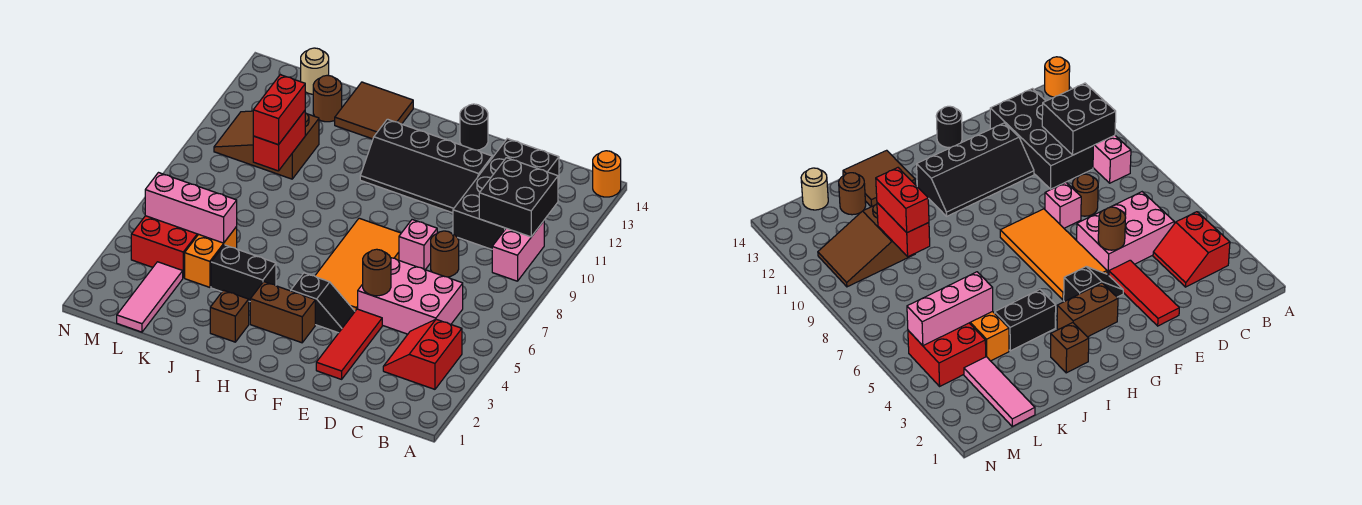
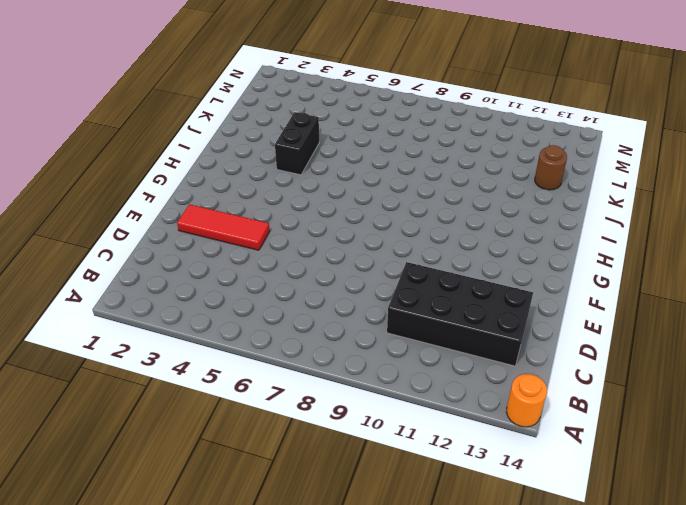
none -> red slope B3:C4 level 1 top B
none -> pink brick B9:B10 level 1
none -> pink brick C5:E6 level 1

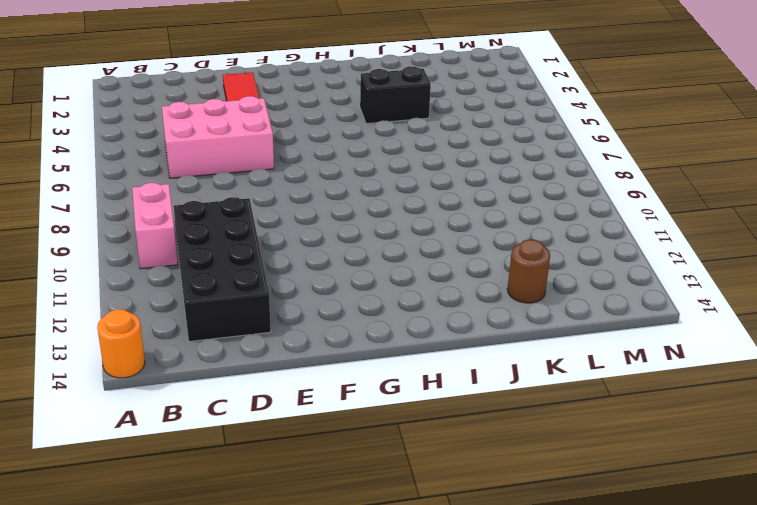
none -> red slope B3:C4 level 1 top B
none -> brown round brick D8 level 1
none -> pink brick E8 level 1

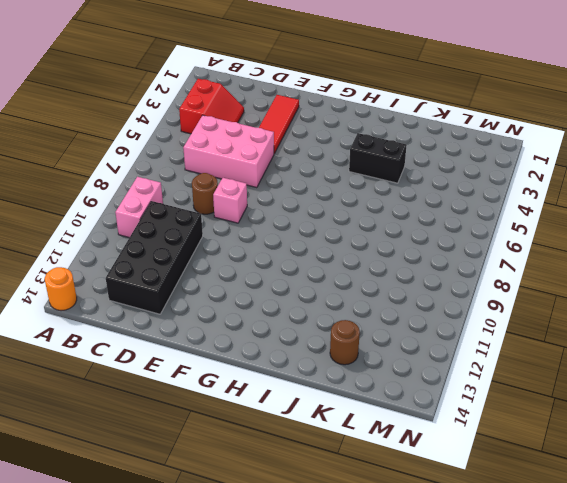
none -> black slope E11:H12 level 1 top 12
none -> black slope F4:G4 level 1 top G
none -> orange tile F5:G8 level 1

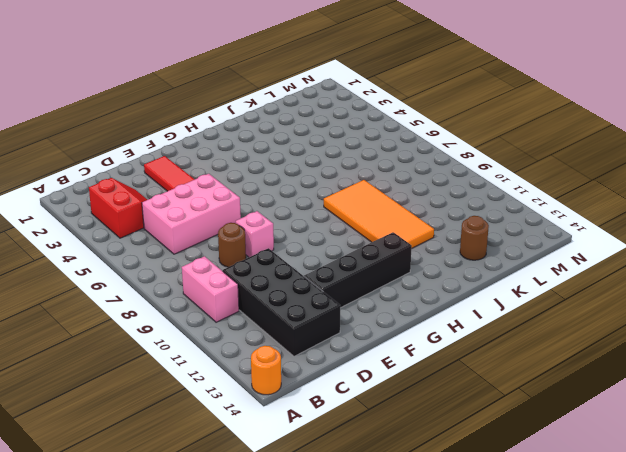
orange tile I8:J11 level 1 -> orange tile F5:G8 level 1
none -> black slope F4:G4 level 1 top G
none -> black round brick F14 level 1
none -> brown brick G3:H3 level 1

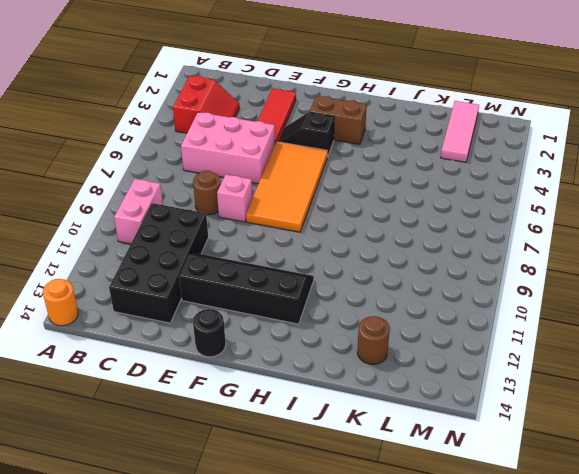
none -> brown brick I2 level 1
none -> black brick I4:J4 level 1
none -> brown tile I13:J14 level 1

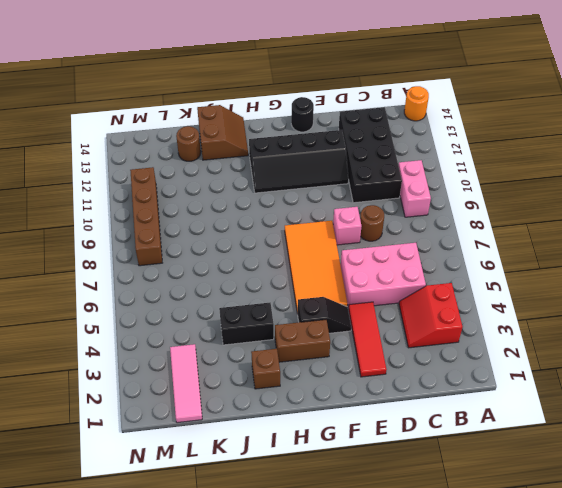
brown slope I13:J14 level 1 top J -> brown tile I13:J14 level 1
brown brick M8:M11 level 1 -> brown slope K10:M11 level 1 top K
none -> orange brick K4:K5 level 1
none -> red brick L4:M5 level 1
none -> tan round brick L14 level 1

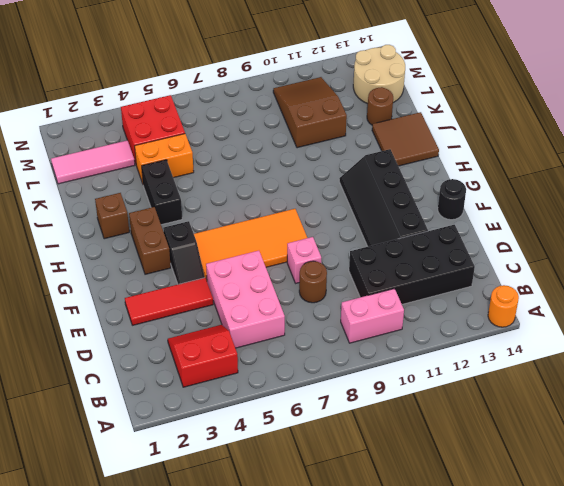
tan round brick L13:M14 level 1 -> tan round brick L14 level 1
none -> black brick B10:C11 level 2
none -> brown round brick E5 level 2
none -> pink brick K5:M5 level 2

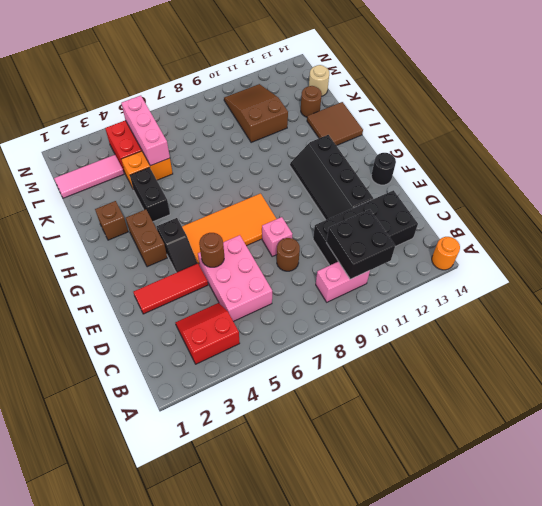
none -> red brick K9:K10 level 2
none -> red brick K9:K10 level 3

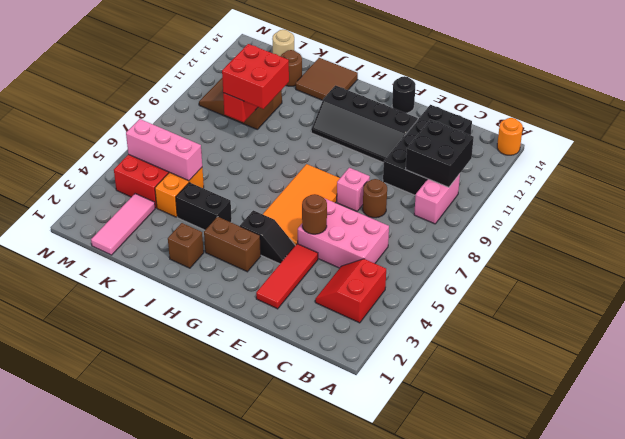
red brick J9:K10 level 3 -> red brick K9:K10 level 3

